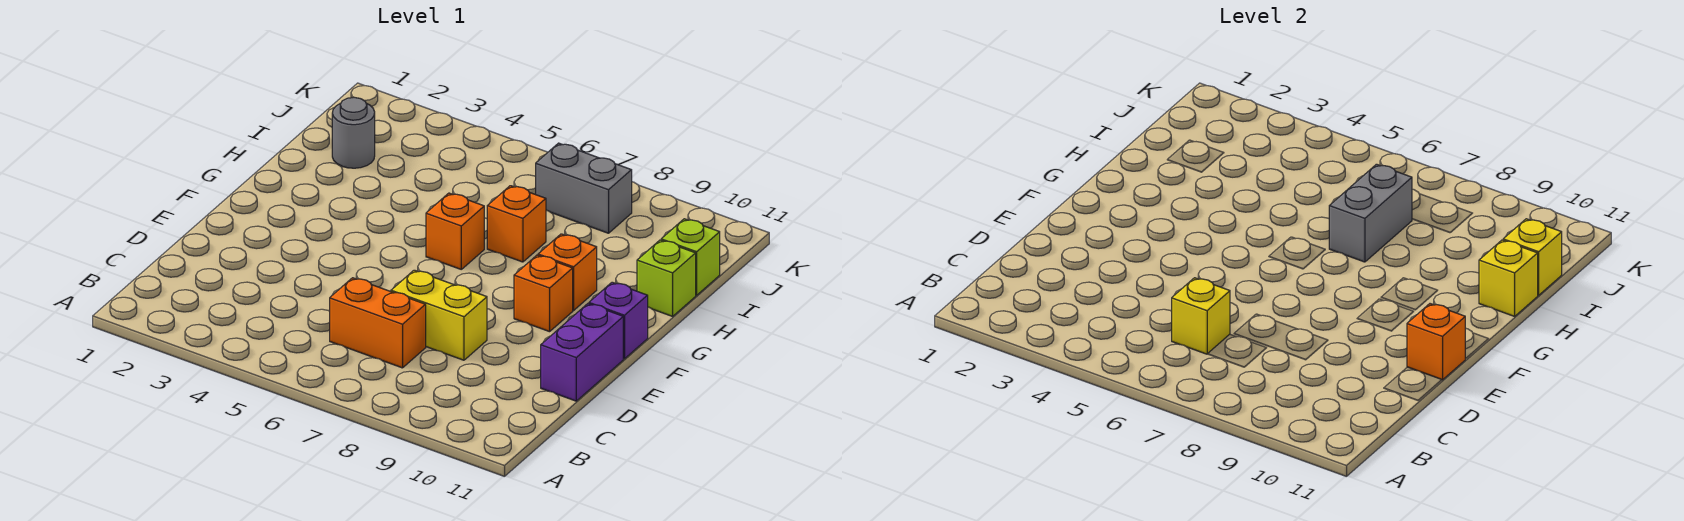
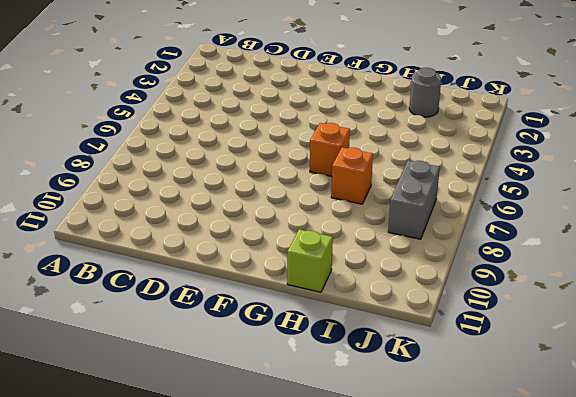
none -> orange brick C6:C7 level 1
none -> yellow brick D7:D8 level 1
none -> purple brick D11:E11 level 1

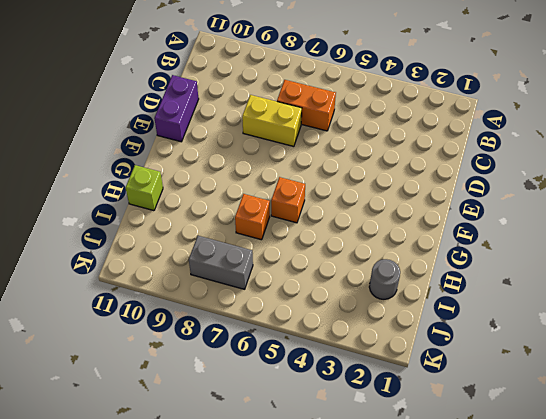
none -> orange brick F9 level 1
none -> purple brick F11 level 1
none -> orange brick G9 level 1

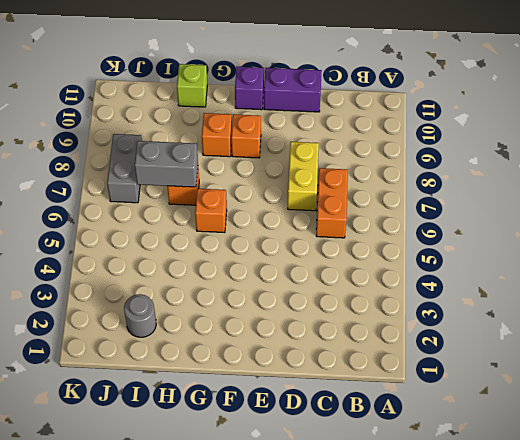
none -> lime brick I11 level 1
none -> yellow brick C6 level 2
none -> orange brick E11 level 2

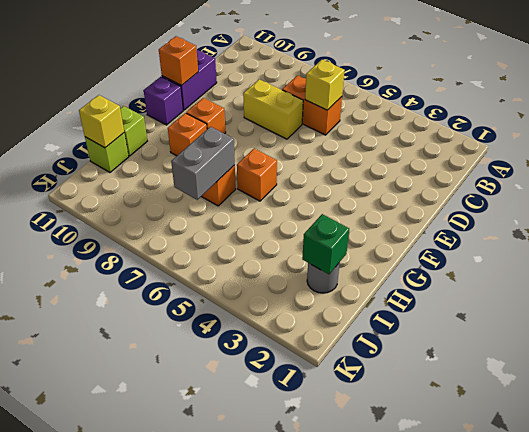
green brick I2 level 2 -> none
none -> grey brick J7:J8 level 1
none -> yellow brick H11 level 2

